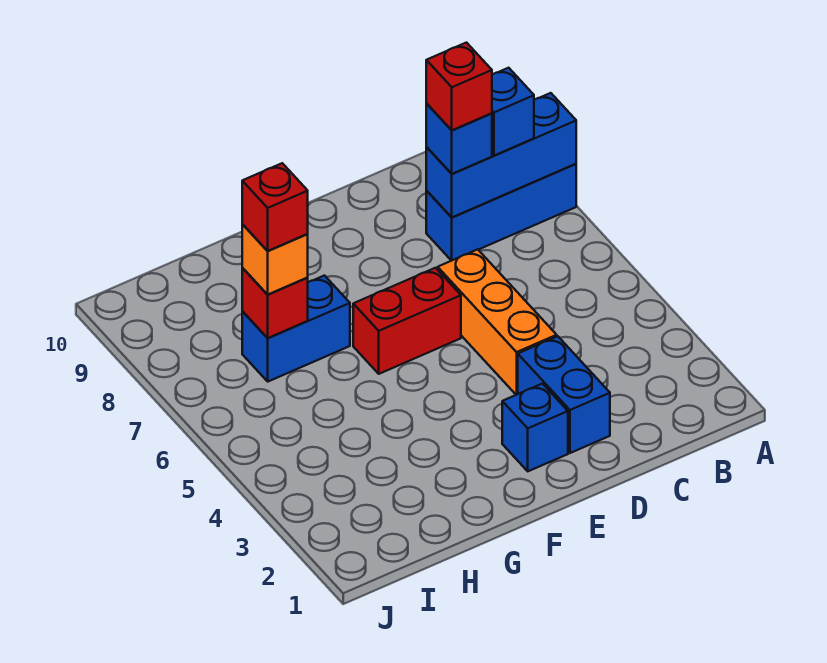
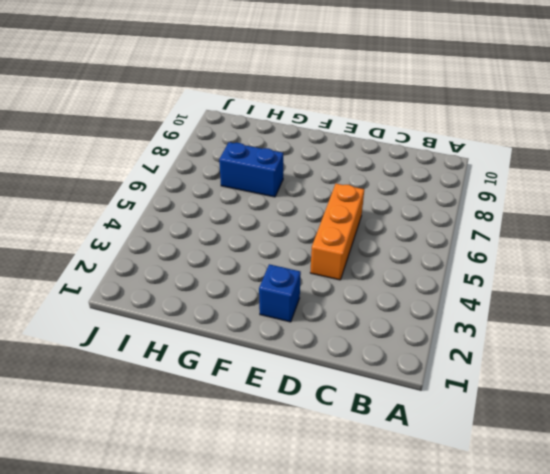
none -> blue brick A8:C8 level 1
none -> blue brick D2:D3 level 1
none -> red brick E6:F6 level 1

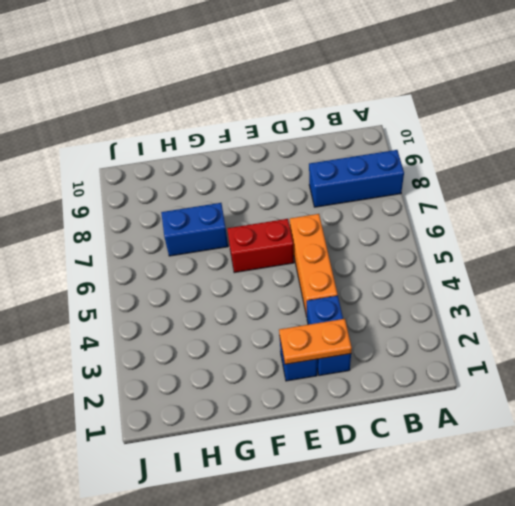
orange plate D2:E2 level 2 -> none
none -> blue brick A8:C8 level 2
none -> red brick H7 level 2
none -> blue brick B8 level 3

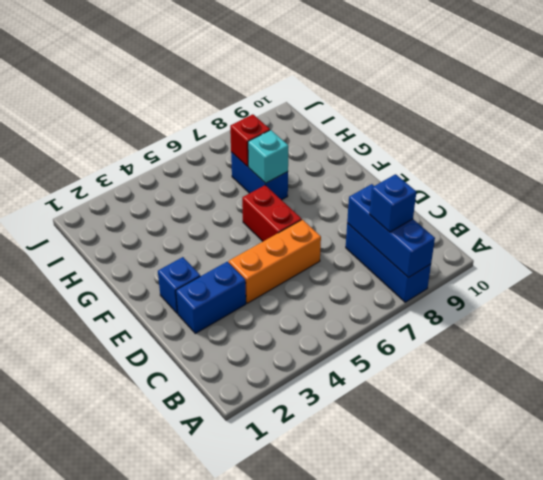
cyan brick G7 level 2 -> none
none -> blue brick C8 level 3
none -> orange brick H7 level 3
none -> red brick C8 level 4

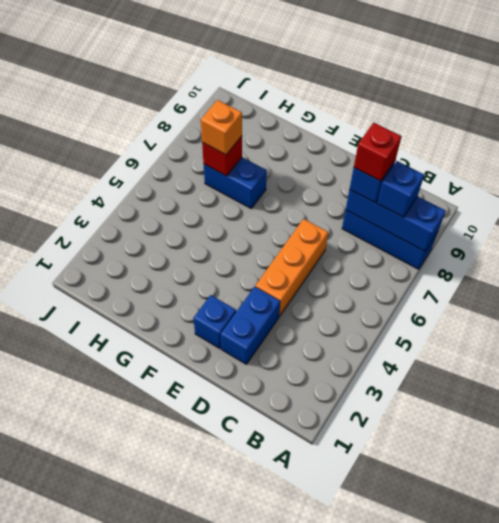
none -> red brick E6:F6 level 1
none -> red brick H7 level 4

